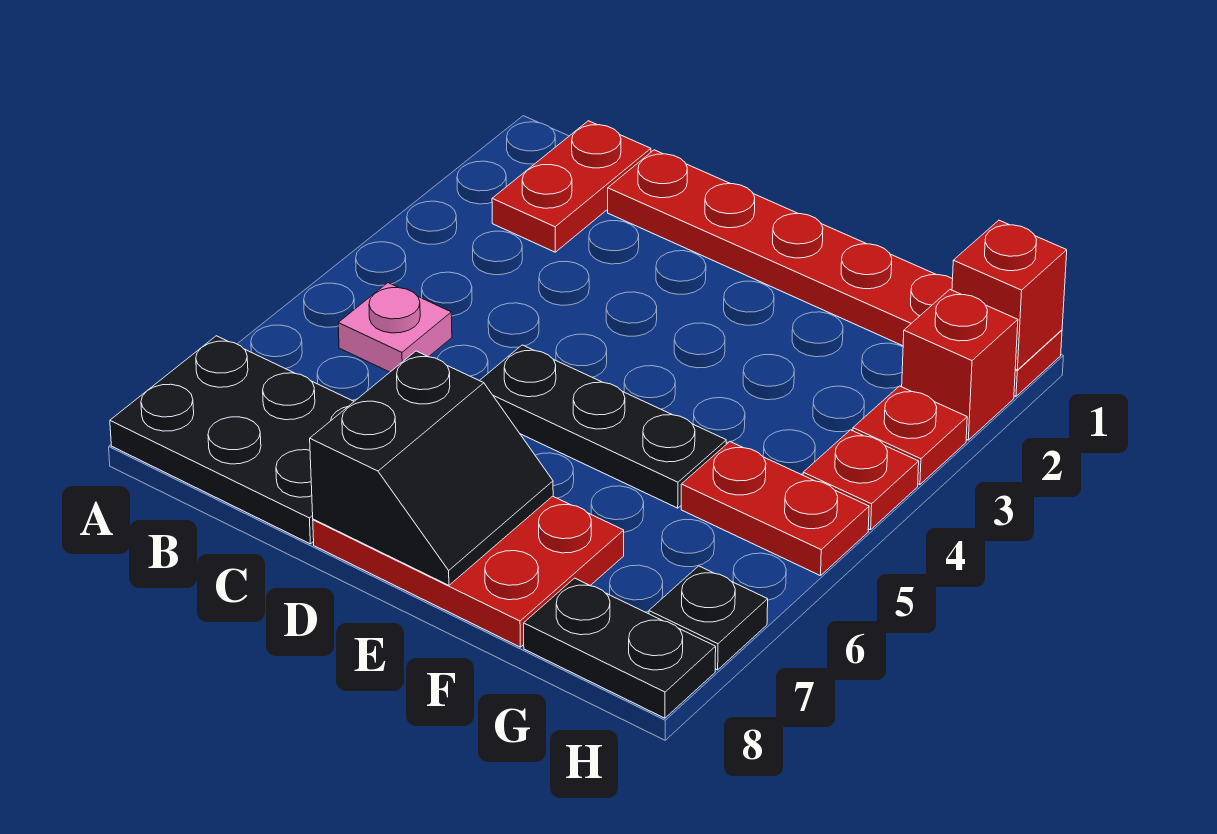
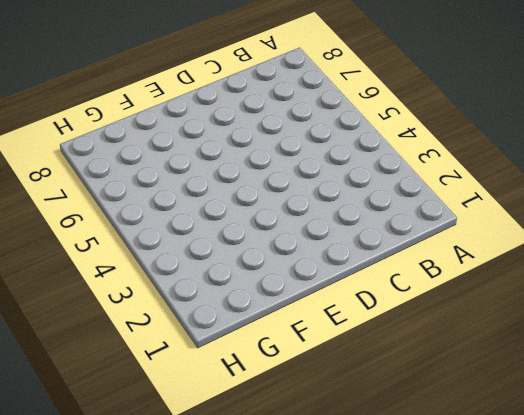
none -> black plate A7:C8 level 1
none -> red plate B1:B2 level 1
none -> pink plate B5 level 1

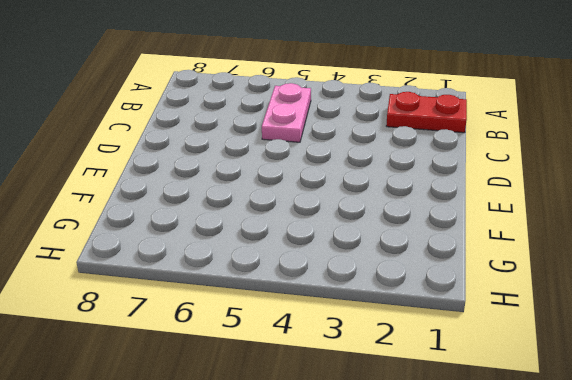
pink plate B5:C5 level 1 -> pink plate B5 level 1
none -> black plate A7:C8 level 1
none -> red plate C1:H1 level 1
none -> black plate D5:F5 level 1

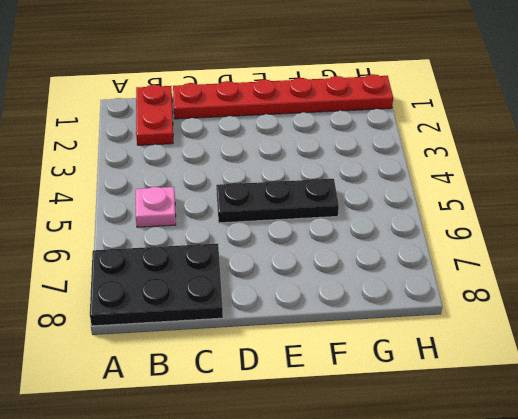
none -> red plate D7:F8 level 1
none -> red plate G5:H5 level 1
none -> black plate G8:H8 level 1

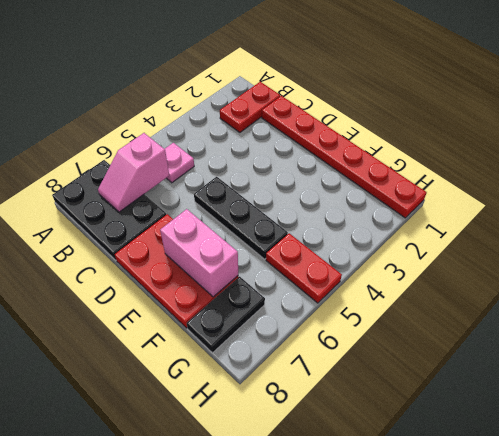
pink slope B6:B7 level 2 top 6 -> none
pink brick E7:F7 level 2 -> black slope D7:E8 level 2 top D
black plate G7:G8 level 1 -> black plate G8:H8 level 1
none -> red brick H2 level 1
none -> red plate H3 level 1
none -> red plate H4 level 1

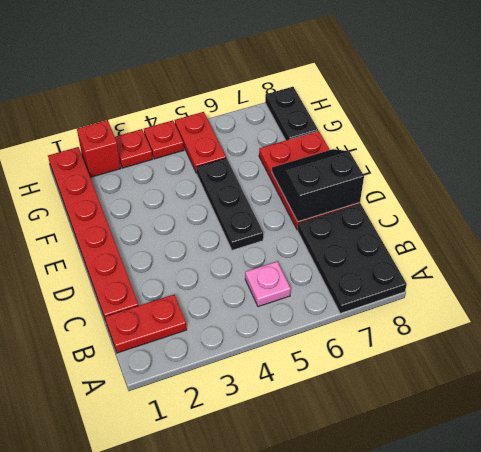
none -> black plate H7 level 1
none -> red brick H1 level 2

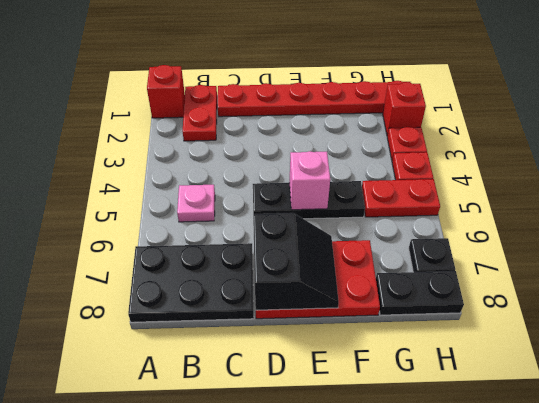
red brick A1 level 1 -> red brick H1 level 2
pink brick E5 level 2 -> none

